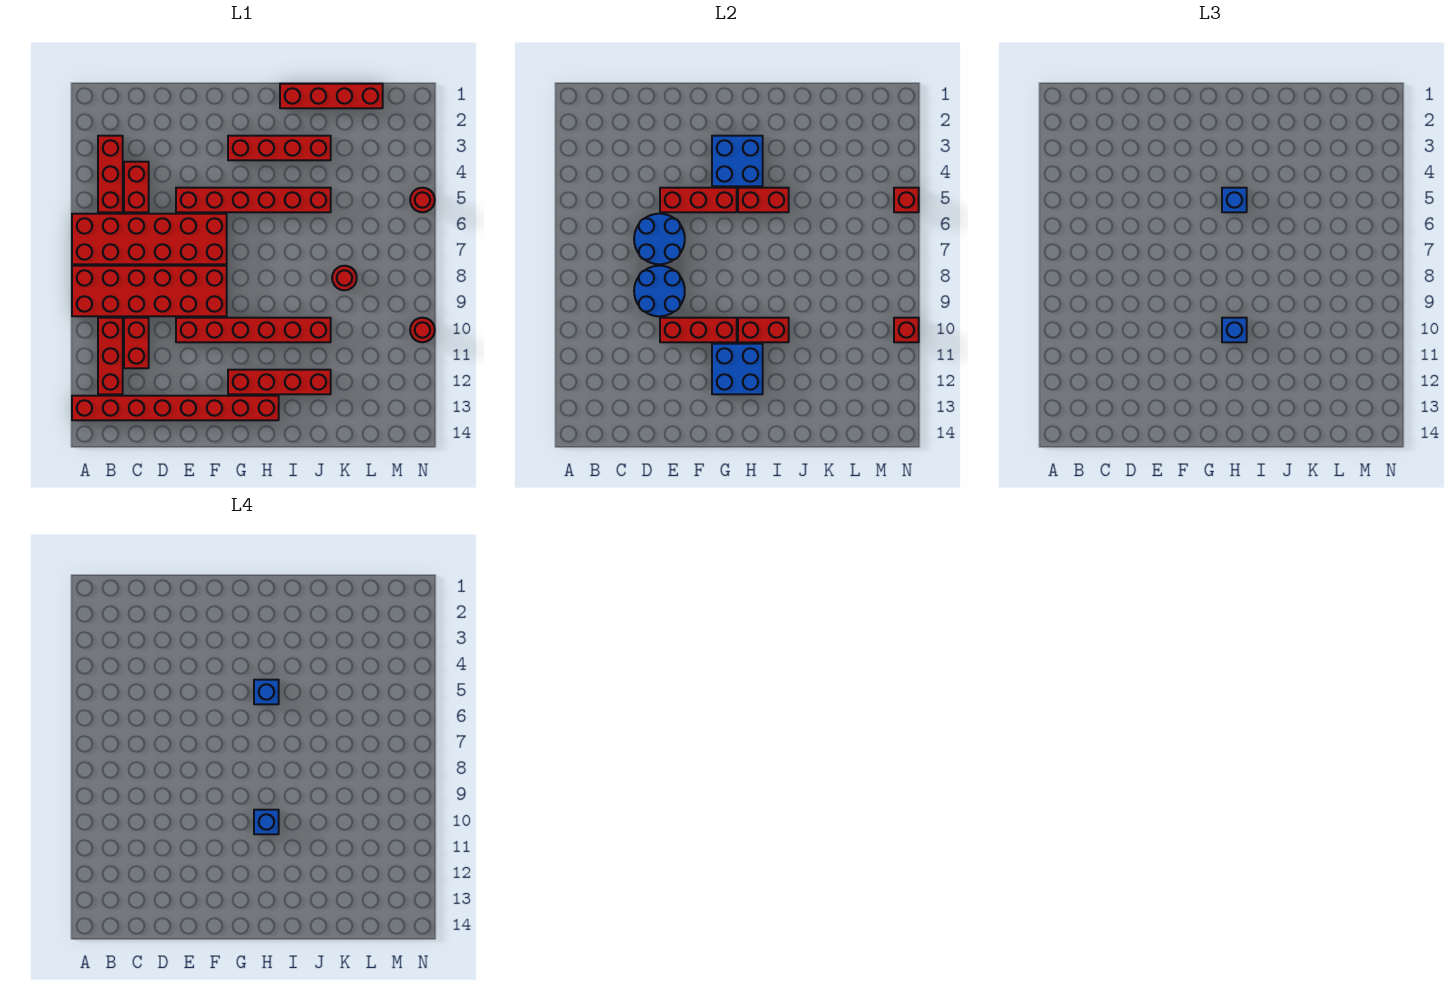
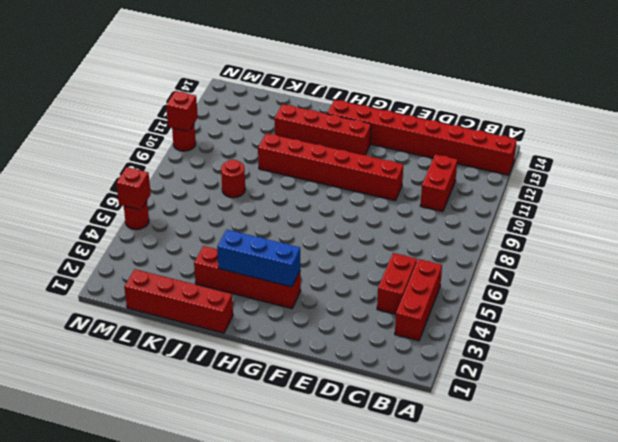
blue brick G3:I3 level 2 -> blue brick G3:H4 level 2
none -> red brick A6:F7 level 1
none -> red brick A8:F9 level 1
none -> red brick B10:B12 level 1

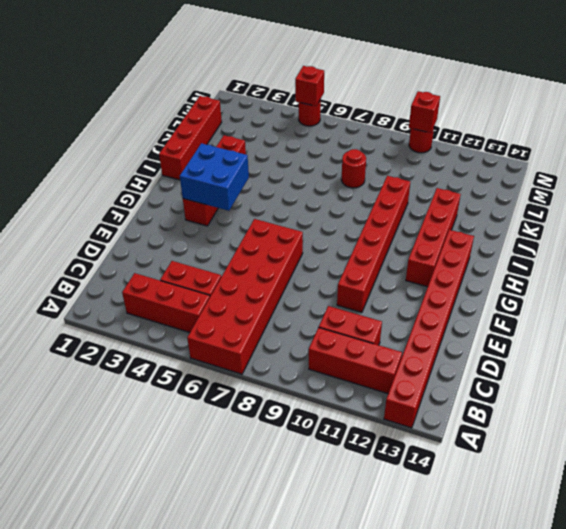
none -> red brick A8:F9 level 1
none -> red brick E5:J5 level 1
none -> blue round brick D6:E7 level 2

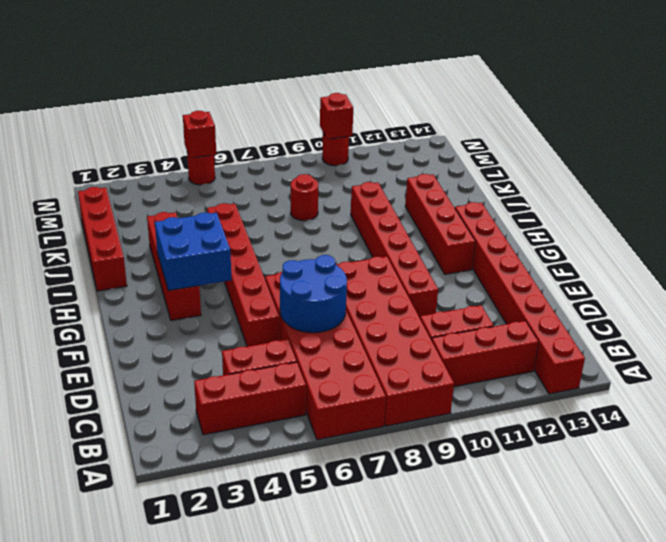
none -> blue round brick D8:E9 level 2
none -> red brick E5:G5 level 2
none -> red brick E10:G10 level 2

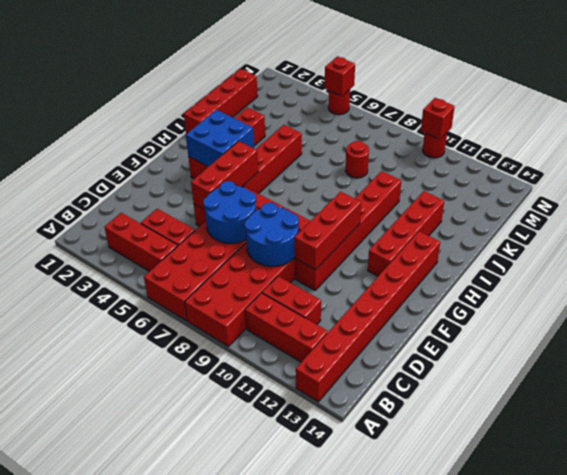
none -> blue brick G11:H12 level 2
none -> red brick H5:I5 level 2
none -> red brick H10:I10 level 2

